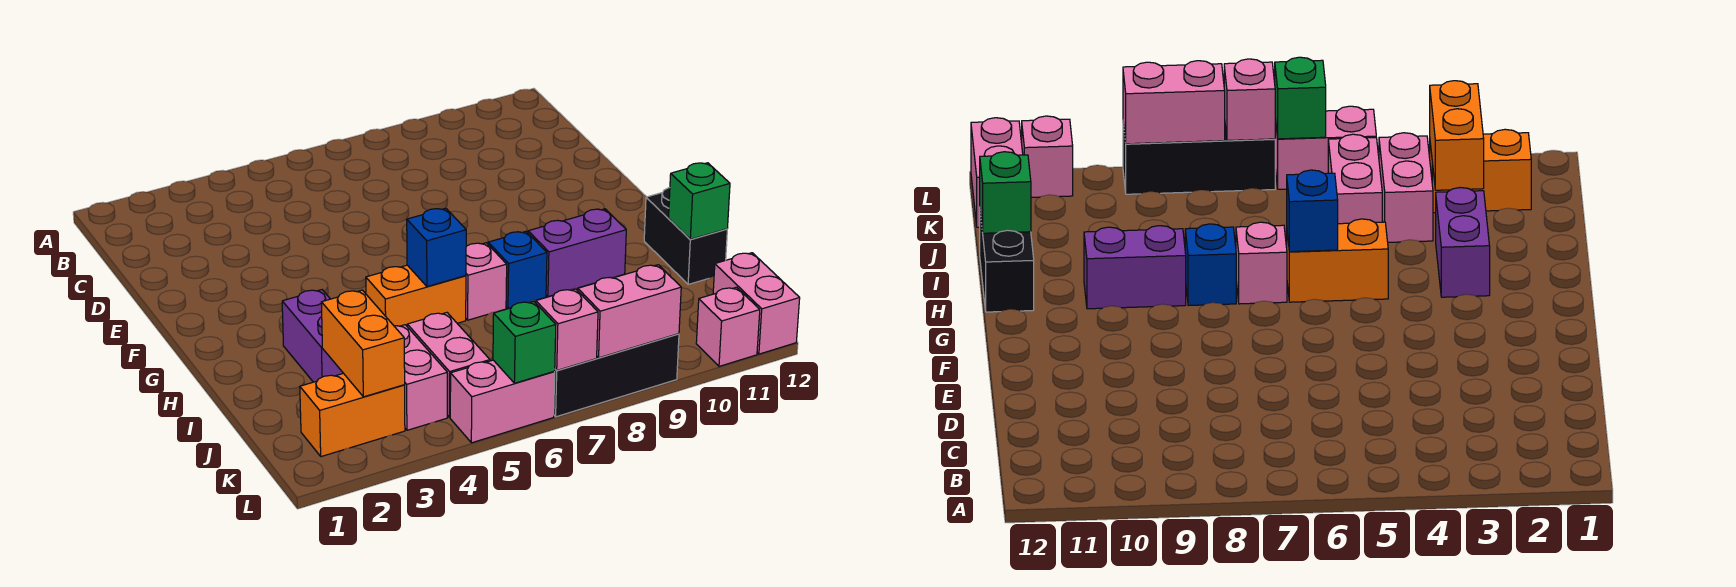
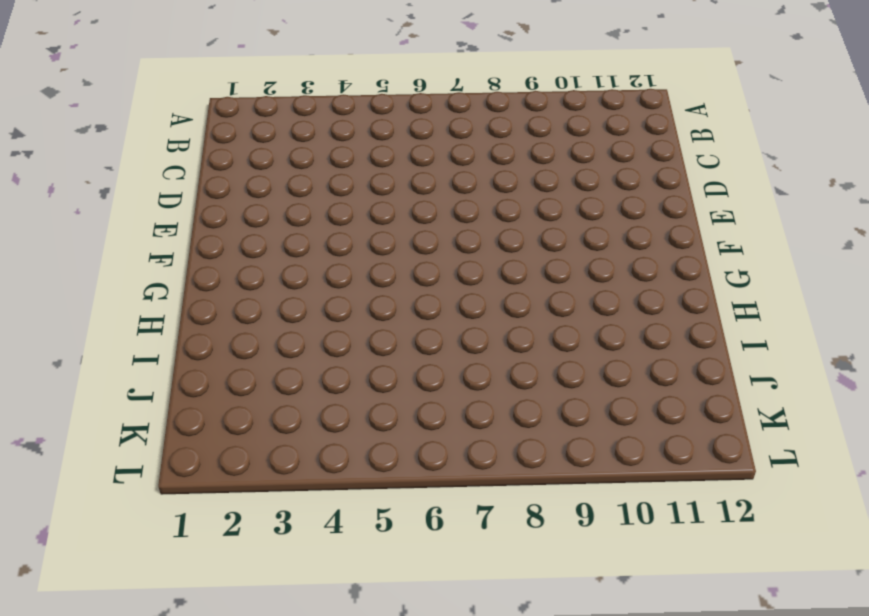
none -> purple brick H3:I3 level 1
none -> orange brick H5:H6 level 1
none -> pink brick H7 level 1

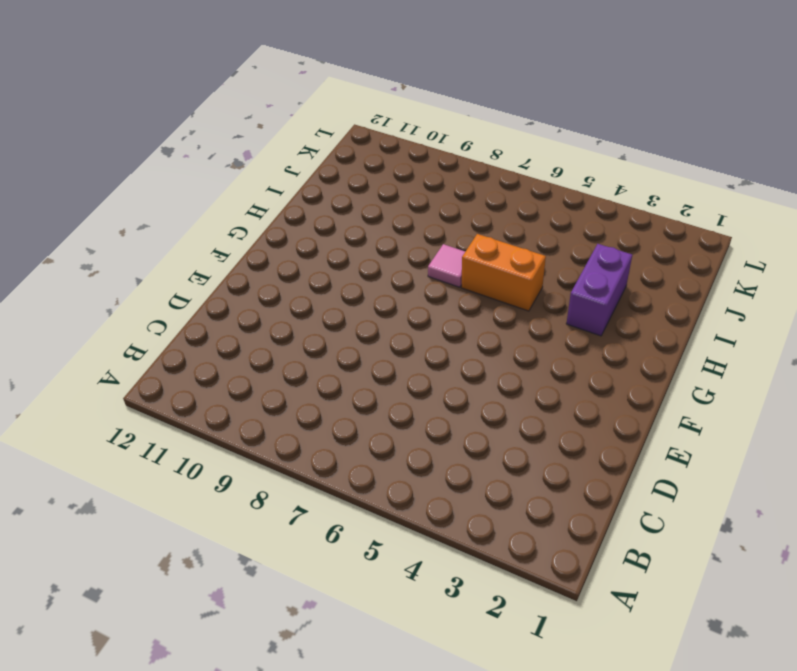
pink tile H7 level 1 -> pink brick H7 level 1
none -> blue brick H8 level 1
none -> purple brick H9:H10 level 1
none -> black brick H12:I12 level 1

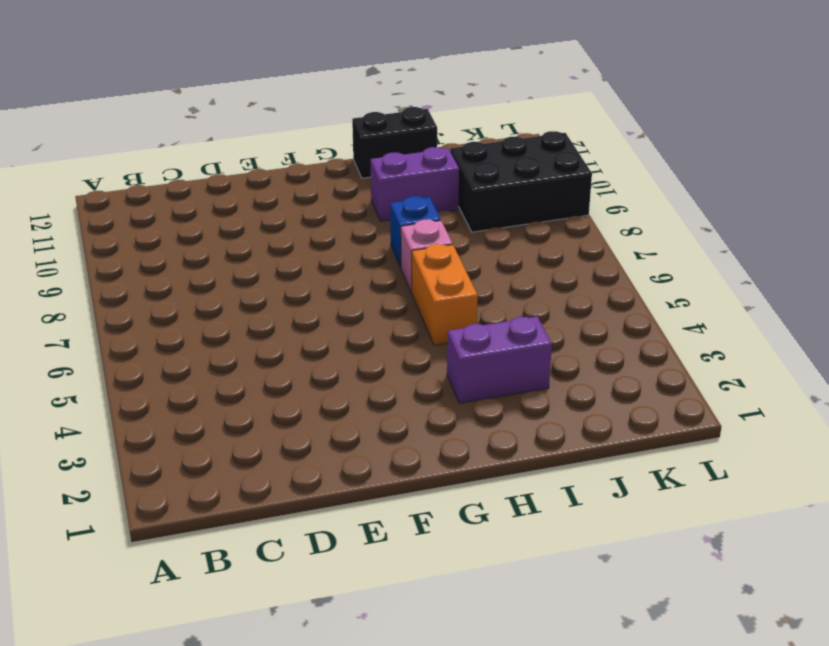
purple brick H10:I10 level 1 -> purple brick H9:H10 level 1
black brick J9:L10 level 1 -> black brick L7:L9 level 1
none -> pink brick J4:K4 level 1
none -> pink brick J5:K5 level 1
none -> orange brick K2:K3 level 1

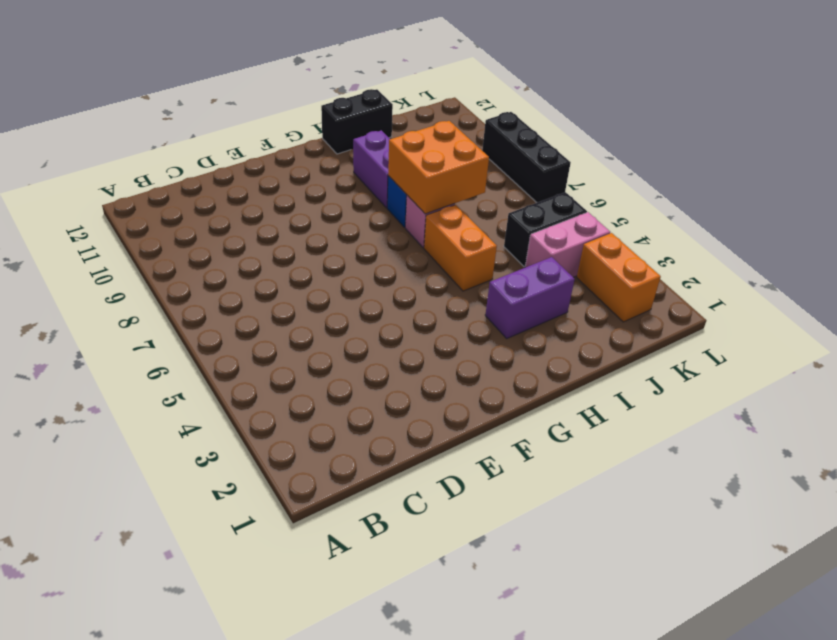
orange brick H7:I8 level 2 -> none
black brick J5:K5 level 1 -> pink brick J5:K5 level 1
none -> pink brick K12:L12 level 1
none -> pink brick L5:L6 level 1
none -> pink brick L11 level 1

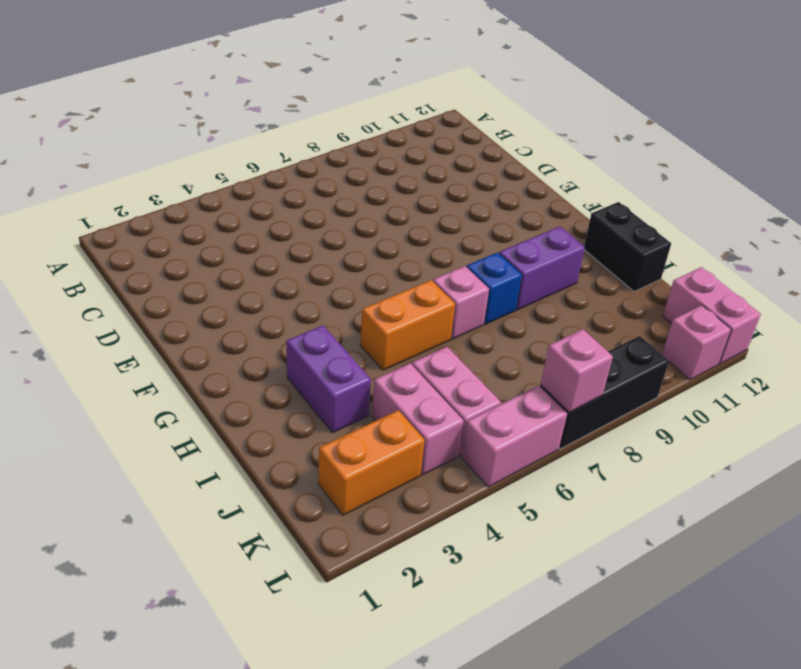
none -> blue brick H6 level 2
none -> green brick I12 level 2
none -> orange brick J3:K3 level 2

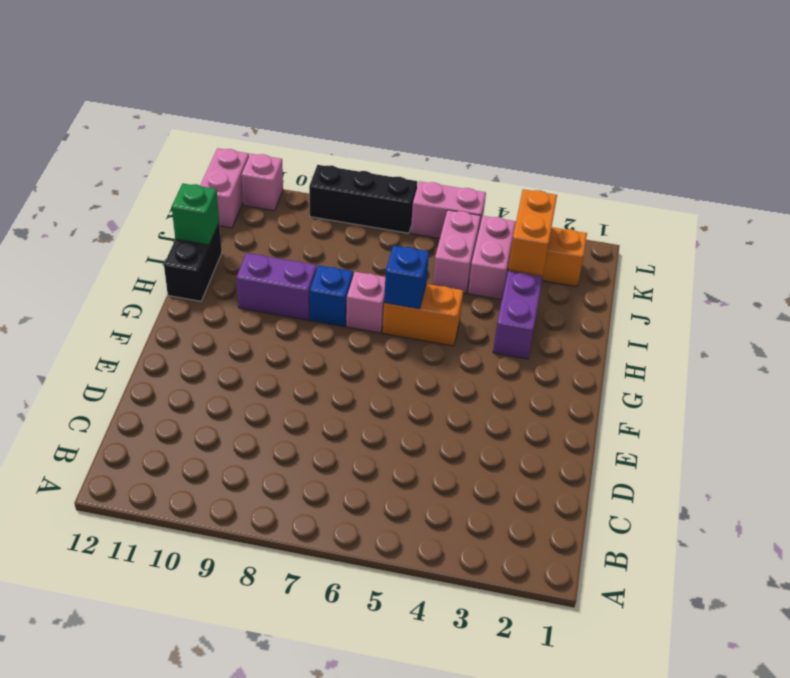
none -> green brick L6 level 2
none -> pink brick L7 level 2
none -> pink brick L8:L9 level 2

